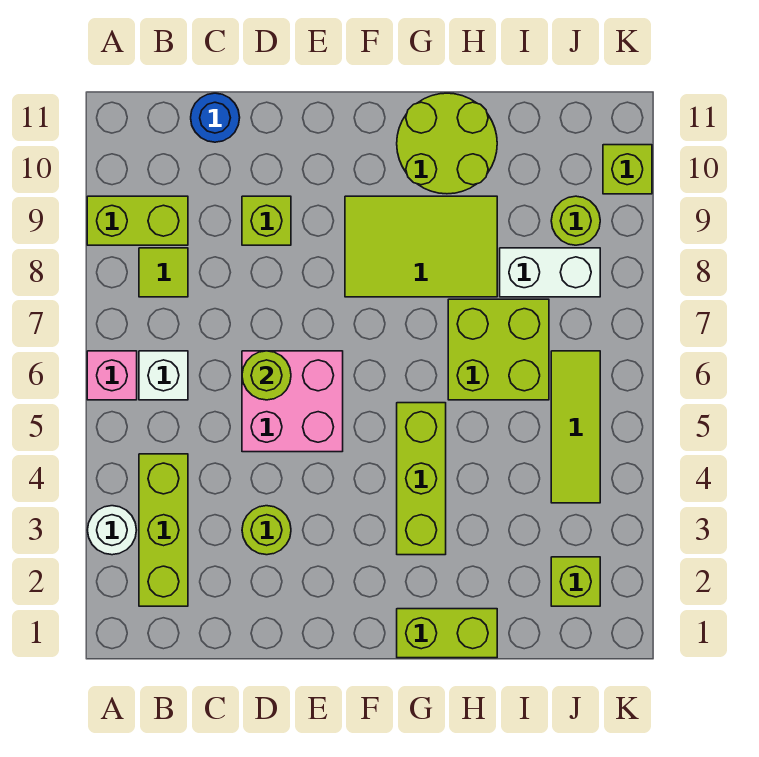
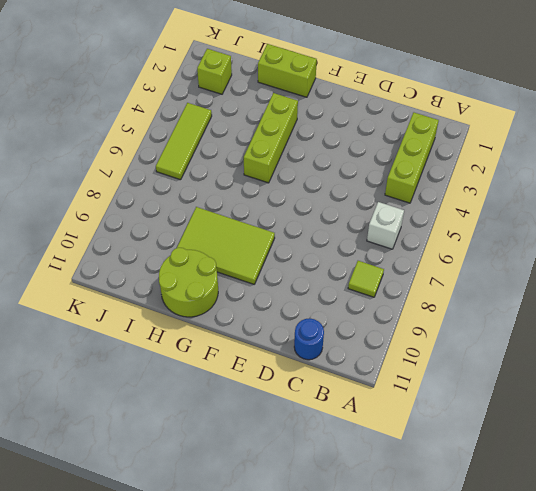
none -> white round brick A3 level 1
none -> pink brick A6 level 1
none -> lime brick A9:B9 level 1

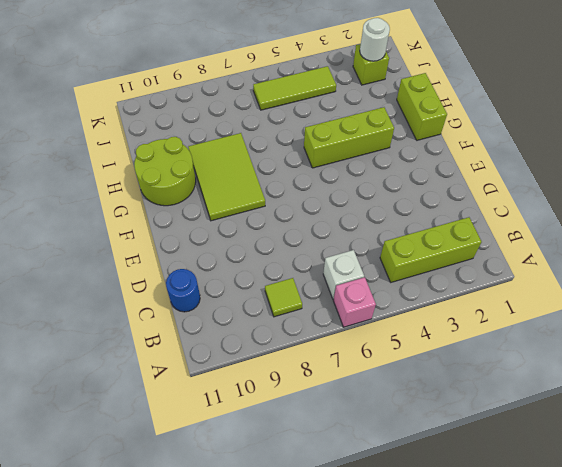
white round brick J2 level 2 -> white round brick A3 level 1
none -> lime brick A9:B9 level 1
none -> lime round brick D3 level 1
none -> pink brick D5:E6 level 1

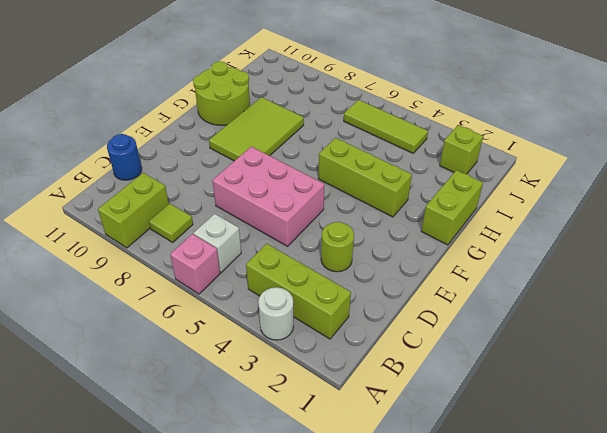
pink brick D5:E7 level 1 -> pink brick D5:E6 level 1
none -> lime brick D9 level 1
none -> lime brick H6:I7 level 1
none -> white brick I8:J8 level 1

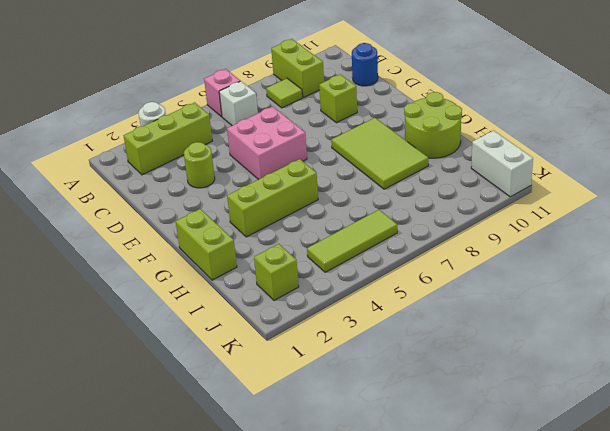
white brick J11:K11 level 1 -> white brick I8:J8 level 1
none -> lime brick H6:I7 level 1
none -> lime round brick J9 level 1
none -> lime brick K10 level 1

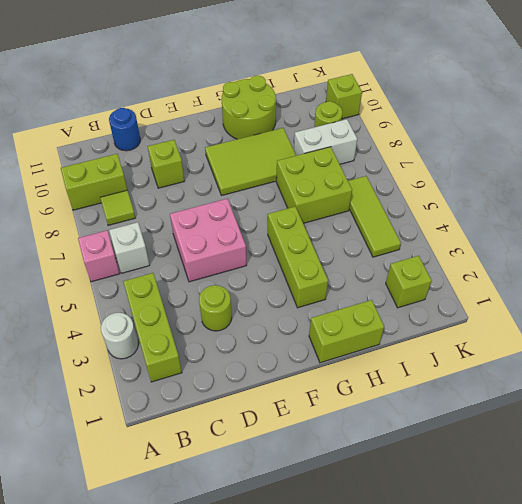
none -> lime round brick D6 level 2

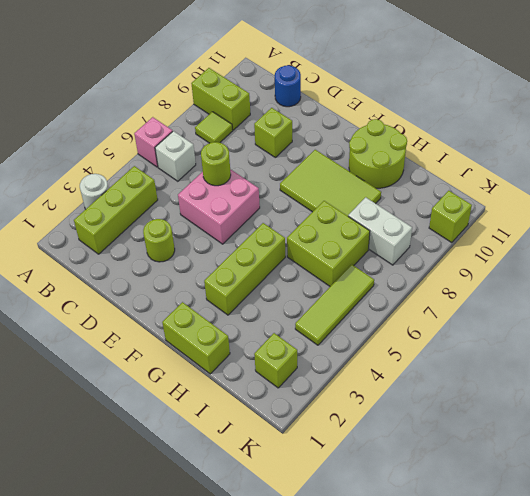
none -> lime round brick J9 level 1

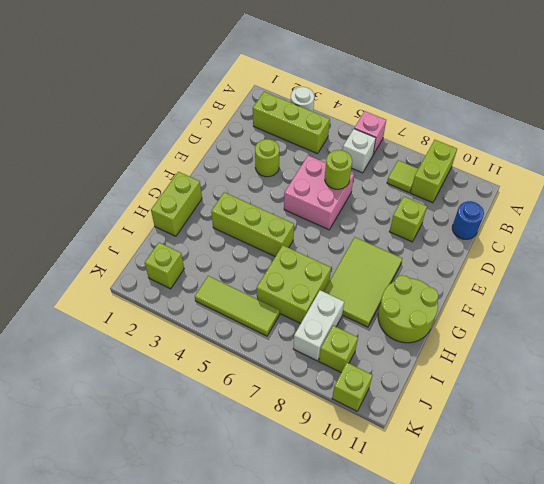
lime brick J9 level 1 -> lime round brick J9 level 1

